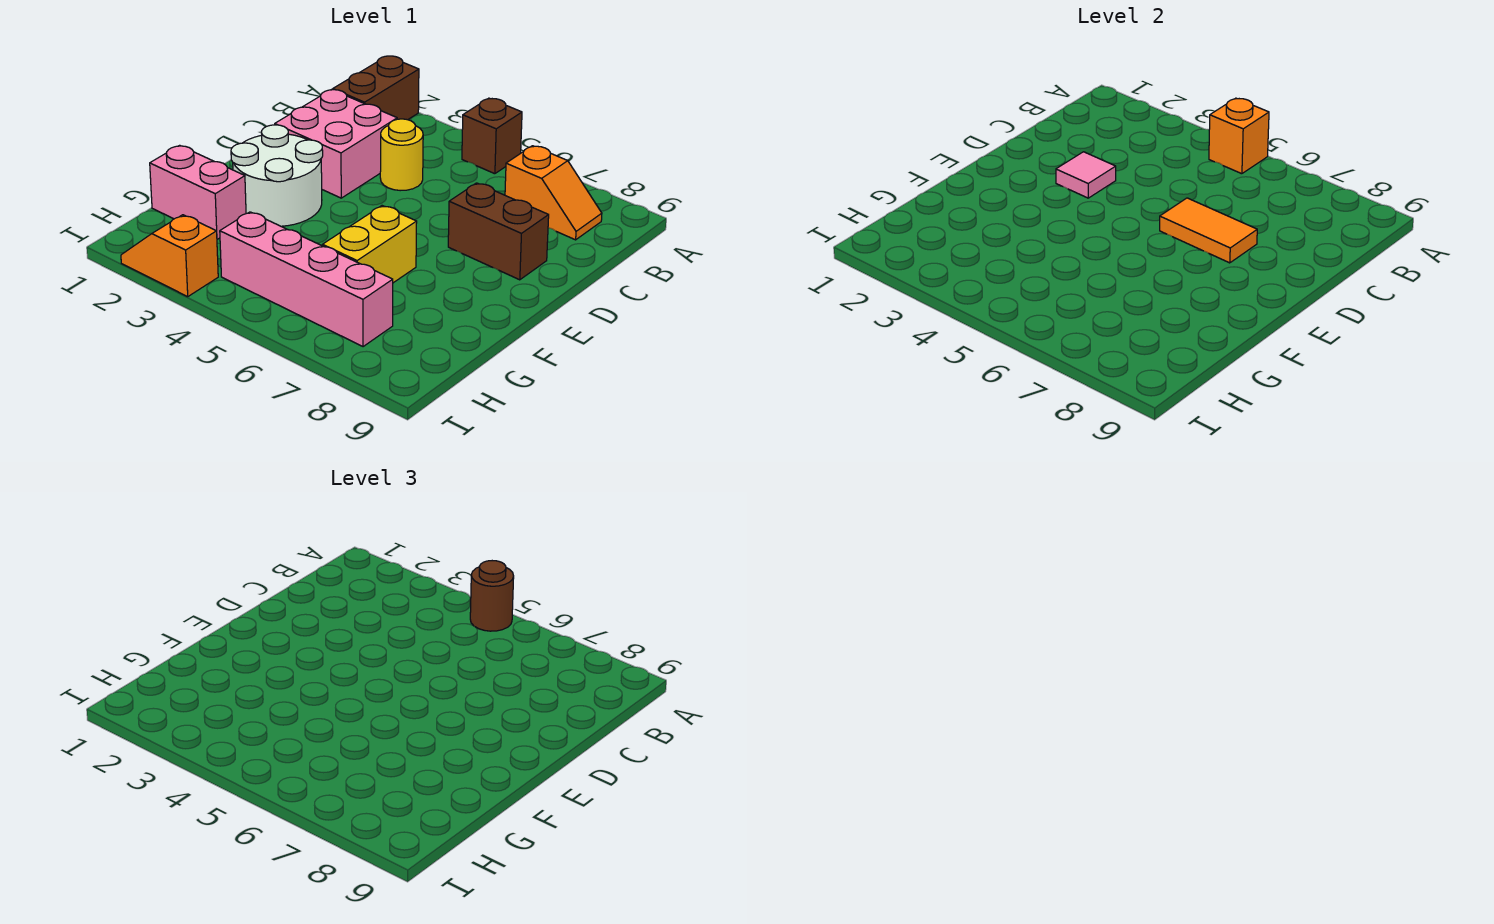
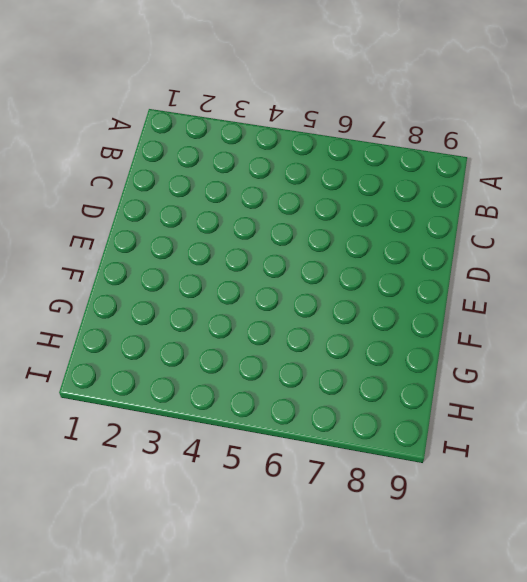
none -> brown brick A2:B2 level 1
none -> brown brick A5 level 1
none -> orange slope B7:B8 level 1 top 7

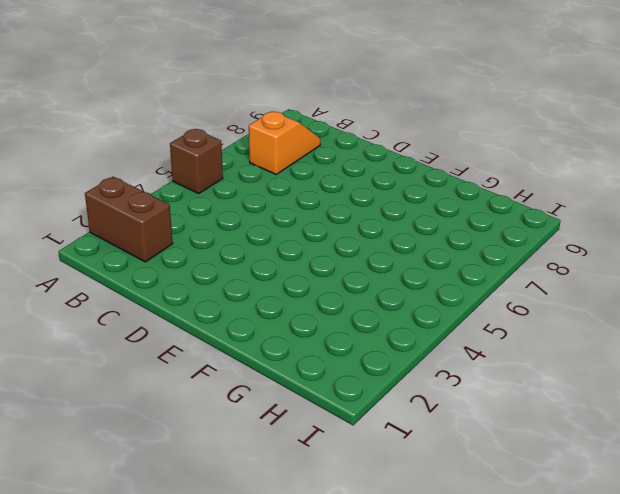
none -> pink brick C2:D3 level 1
none -> yellow round brick C4 level 1
none -> brown brick D7:D8 level 1

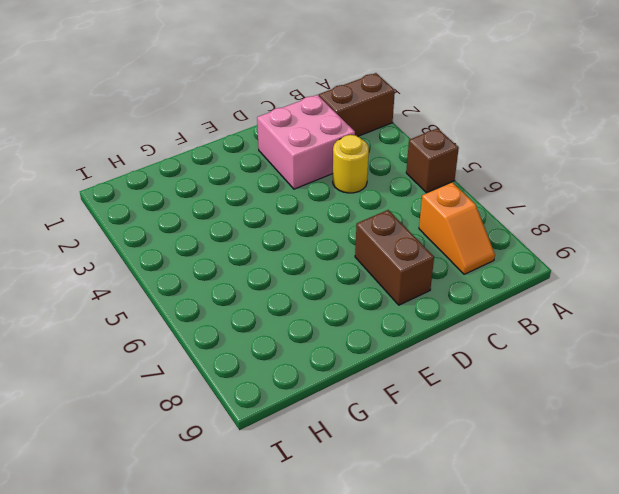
none -> white round brick E2:F3 level 1
none -> yellow brick F6:G6 level 1
none -> pink brick G1:G2 level 1

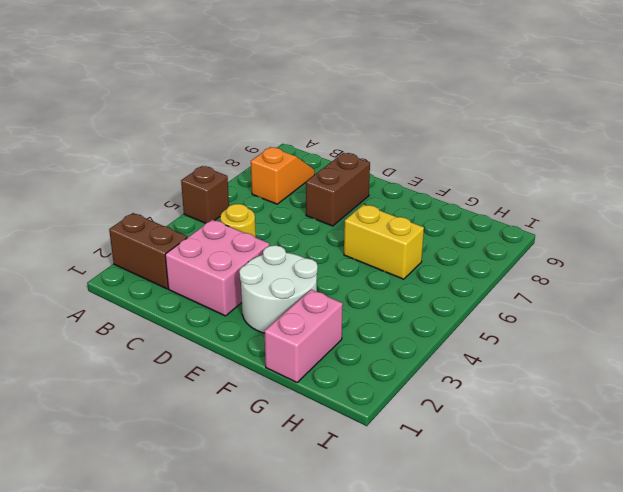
none -> pink brick H4:H7 level 1
none -> orange slope I2:I3 level 1 top 3
none -> orange brick A5 level 2

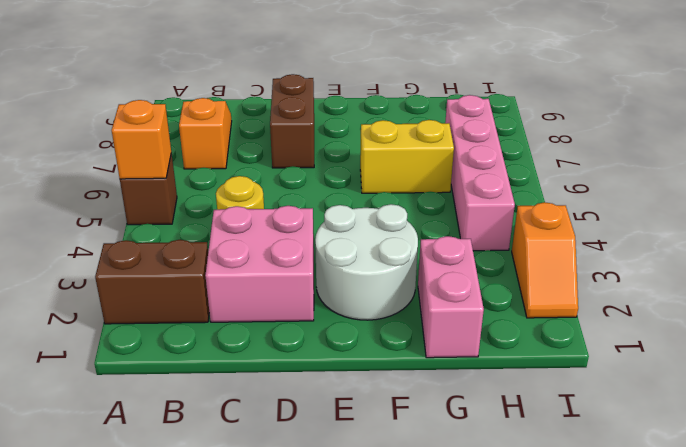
none -> pink tile D3 level 2
none -> orange tile D6:D7 level 2
none -> brown round brick A5 level 3

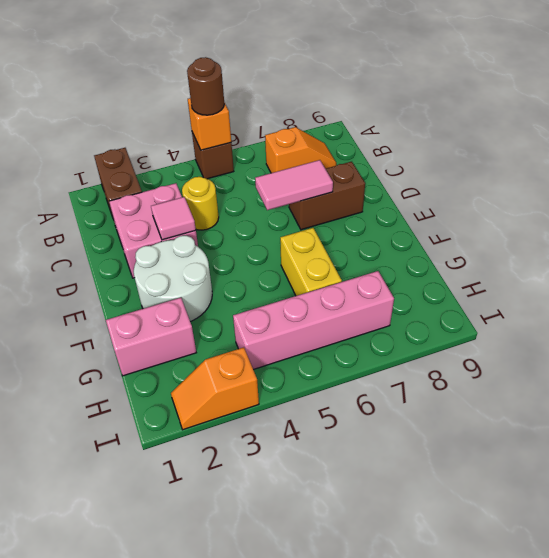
pink tile D6:D7 level 2 -> orange tile D6:D7 level 2

